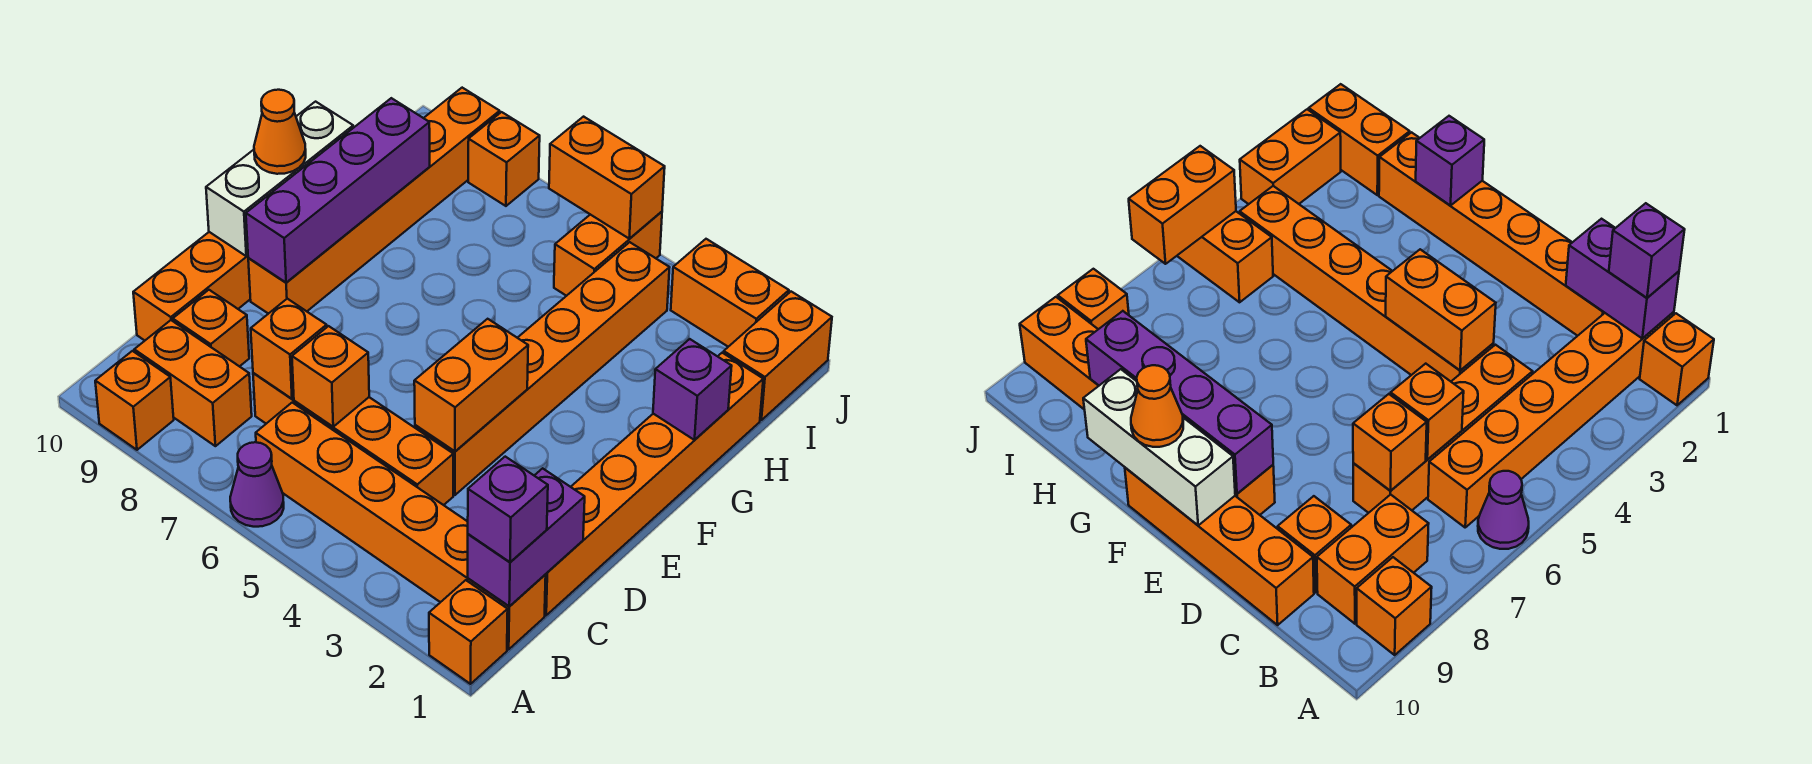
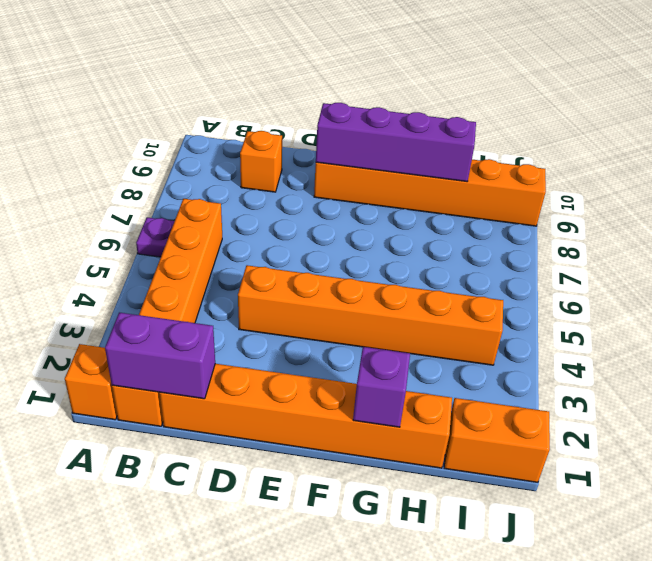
purple plate A6 level 1 -> purple cone A6 level 1
none -> orange brick A9 level 1
none -> orange brick B8:B9 level 1
none -> orange brick C4:C7 level 1

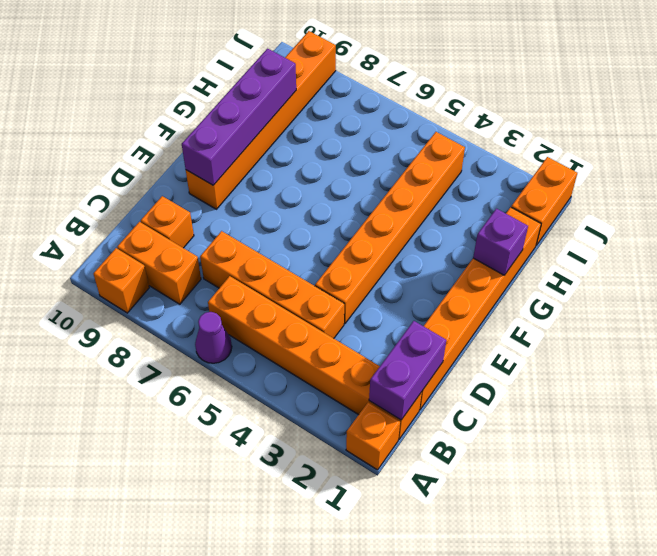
none -> orange brick C10:F10 level 1
none -> orange brick I5:J5 level 1
none -> orange brick J2:J3 level 1

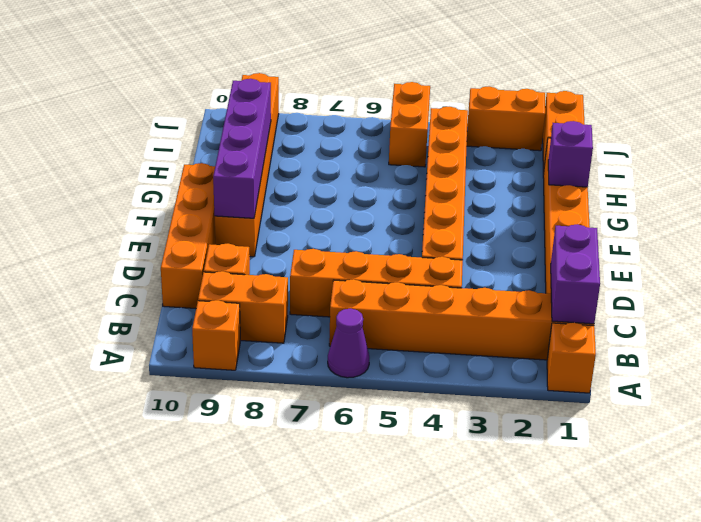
none -> orange brick J8 level 1
none -> orange brick C6 level 2
none -> orange brick C7 level 2

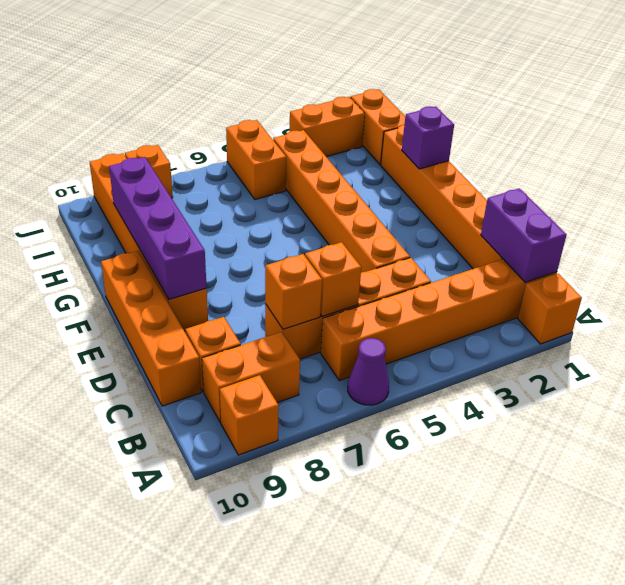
none -> orange brick D4:E4 level 2
none -> white brick E10:G10 level 2
none -> orange brick J5:J6 level 2

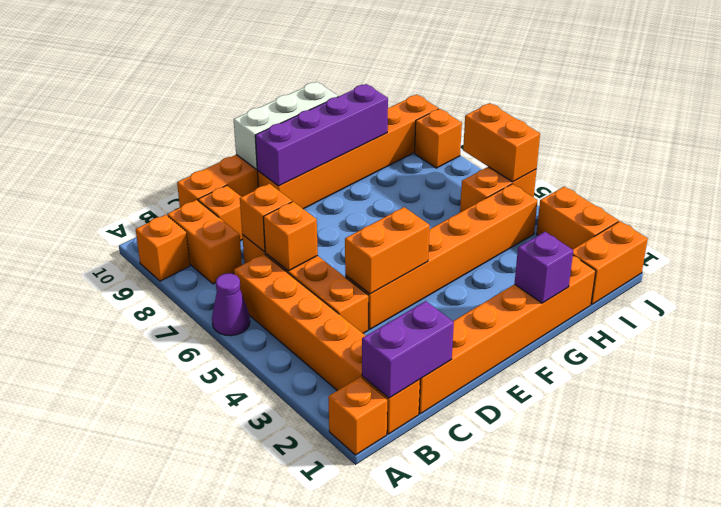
none -> purple brick B1 level 3
none -> orange cone F10 level 3

